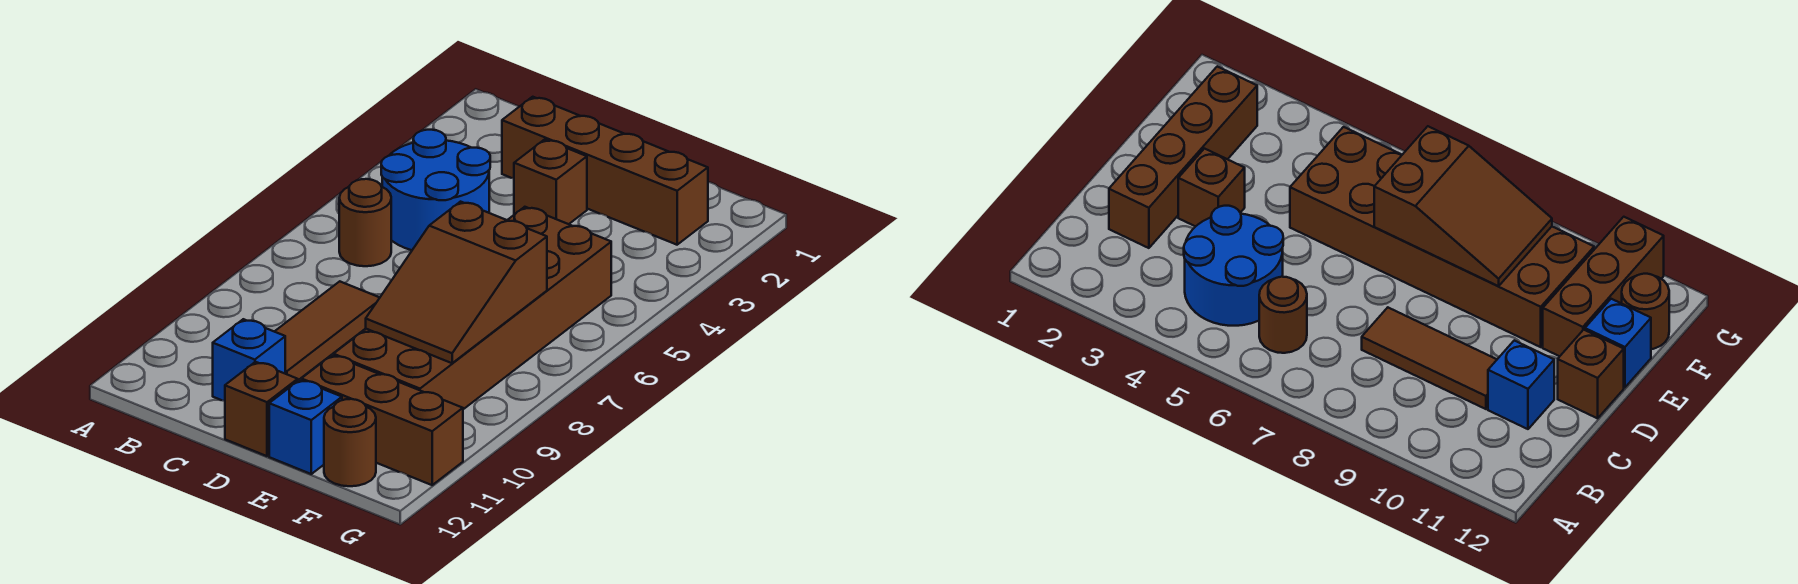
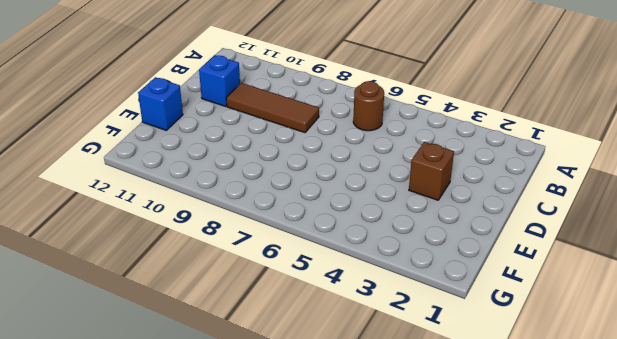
none -> blue round brick B4:C5 level 1
none -> brown brick C2:F2 level 1
none -> brown brick D12 level 1

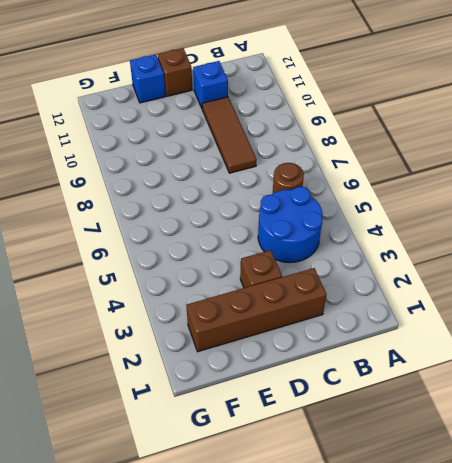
none -> brown brick E5:F10 level 1
none -> brown brick E11:G11 level 1
none -> brown round brick F12 level 1

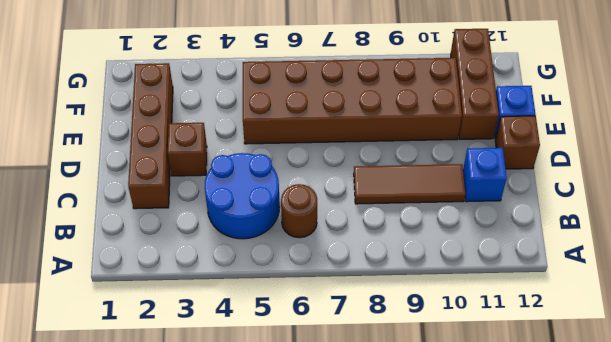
none -> brown round brick F12 level 1
none -> brown slope E7:F9 level 2 top 7

